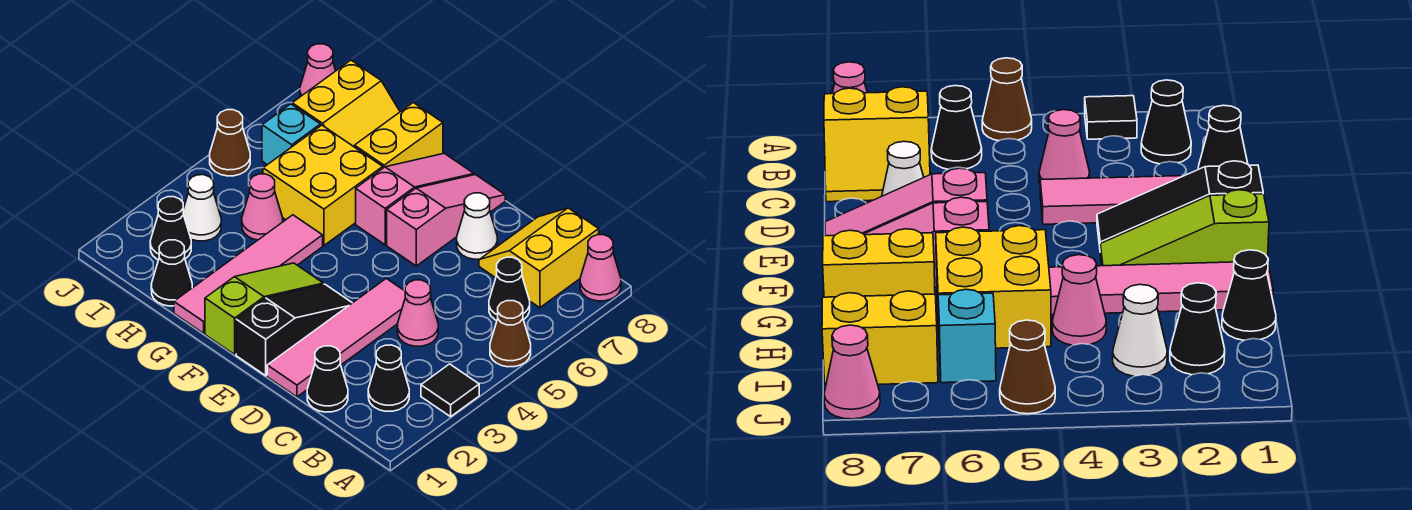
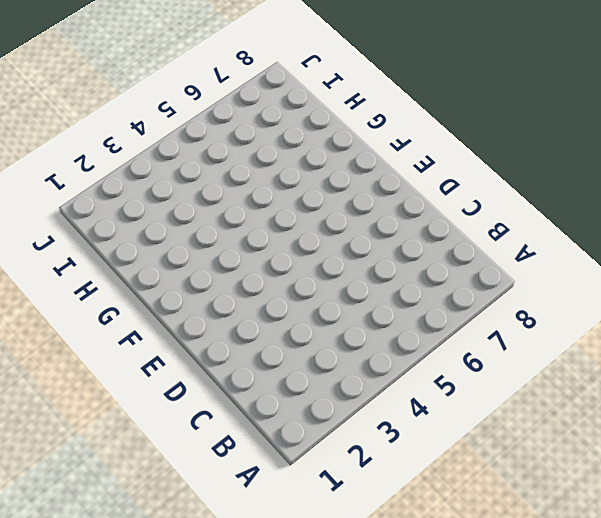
none -> black tile A3 level 1
none -> brown cone A5 level 1
none -> pink cone A8 level 1

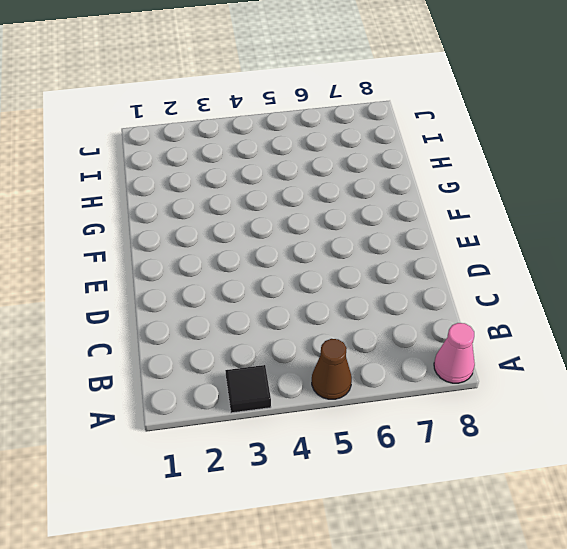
none -> black cone B2 level 1
none -> black cone B6 level 1
none -> yellow slope B7:C8 level 1 top B

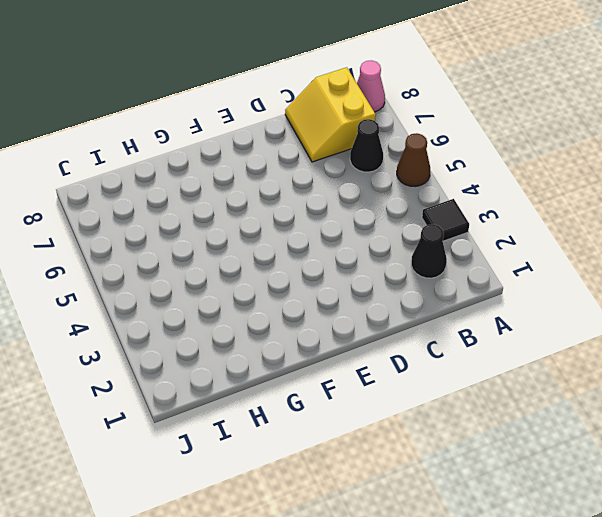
none -> black cone C1 level 1
none -> pink cone C4 level 1
none -> pink tile D1:D4 level 1

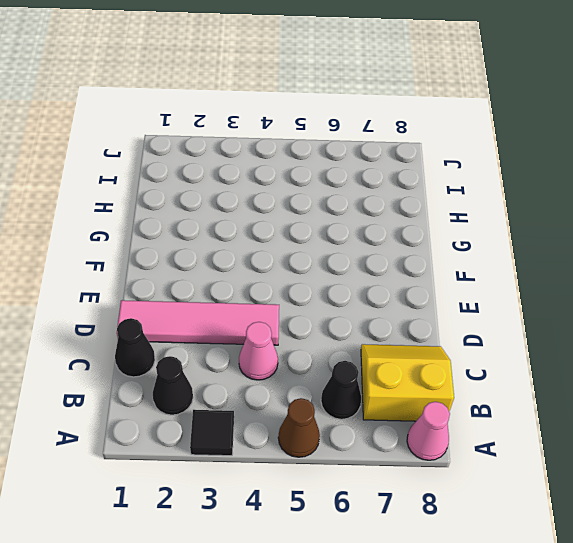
none -> white cone D7 level 1
none -> black slope E1:E3 level 1 top 1
none -> pink slope E6:E8 level 1 top 6

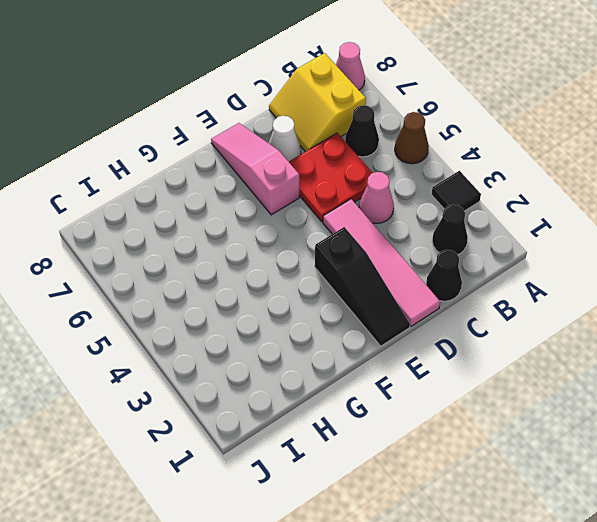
red plate C5:D6 level 1 -> none
black slope E1:E3 level 1 top 3 -> black slope E1:E3 level 1 top 1
none -> lime slope F1:F3 level 1 top 1
none -> pink slope F6:F8 level 1 top 6
none -> pink tile G1:G4 level 1

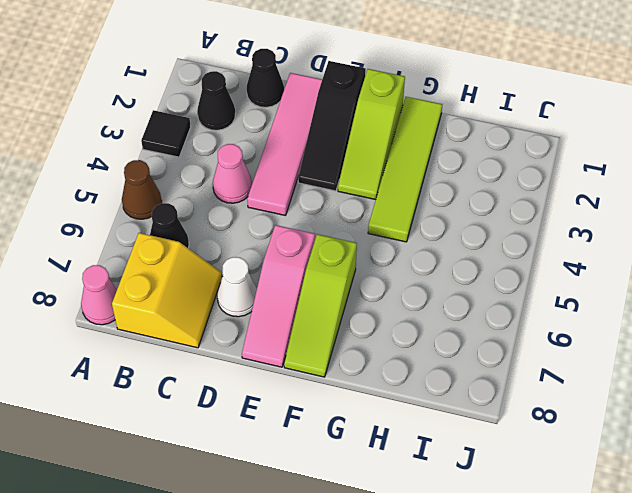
lime slope F6:F8 level 1 top 6 -> pink slope F6:F8 level 1 top 6
lime tile G1:G4 level 1 -> pink tile G1:G4 level 1
none -> yellow brick G5:H6 level 1
none -> yellow brick G7:G8 level 1
none -> black cone H1 level 1

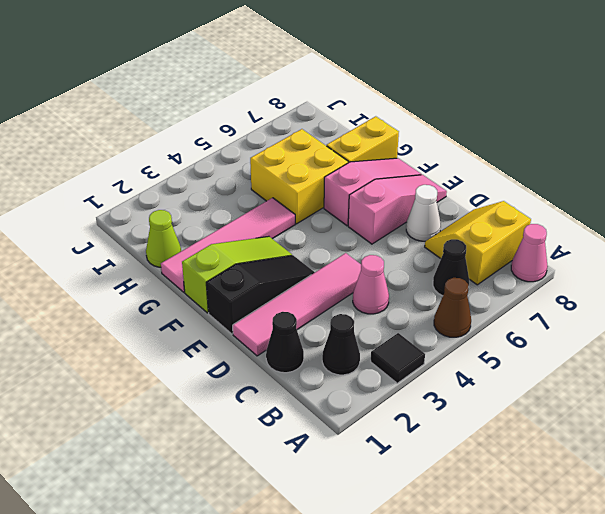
lime cone H1 level 1 -> black cone H1 level 1
none -> pink cone H4 level 1
none -> yellow slope H7:I8 level 1 top I
none -> black cone I2 level 1

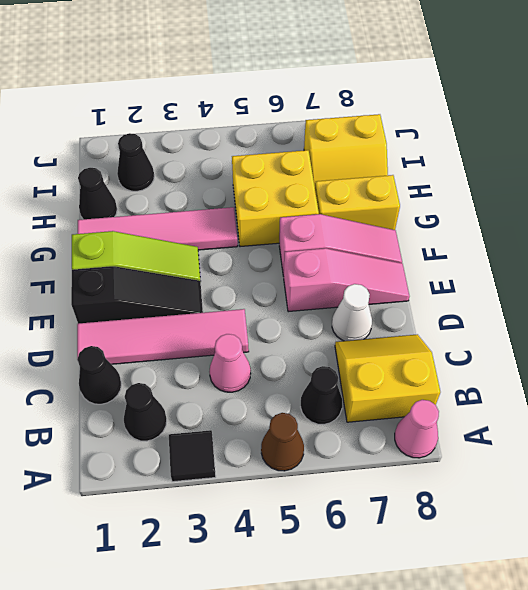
none -> pink cone H4 level 1
none -> white cone I3 level 1
none -> cyan brick I6 level 1

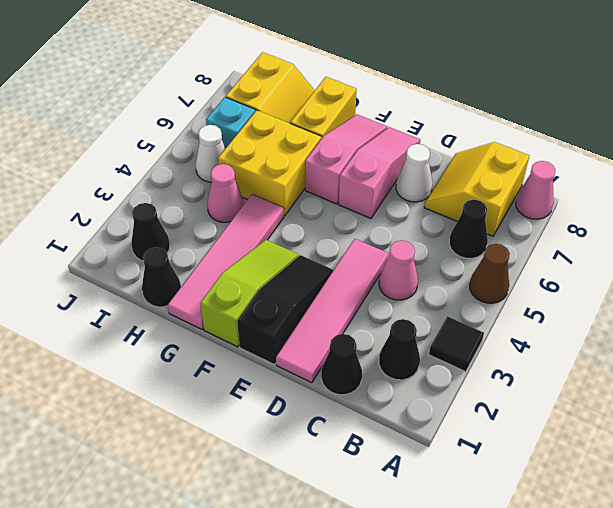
white cone I5 level 1 -> white cone I3 level 1
none -> brown cone J5 level 1
none -> pink cone J8 level 1

